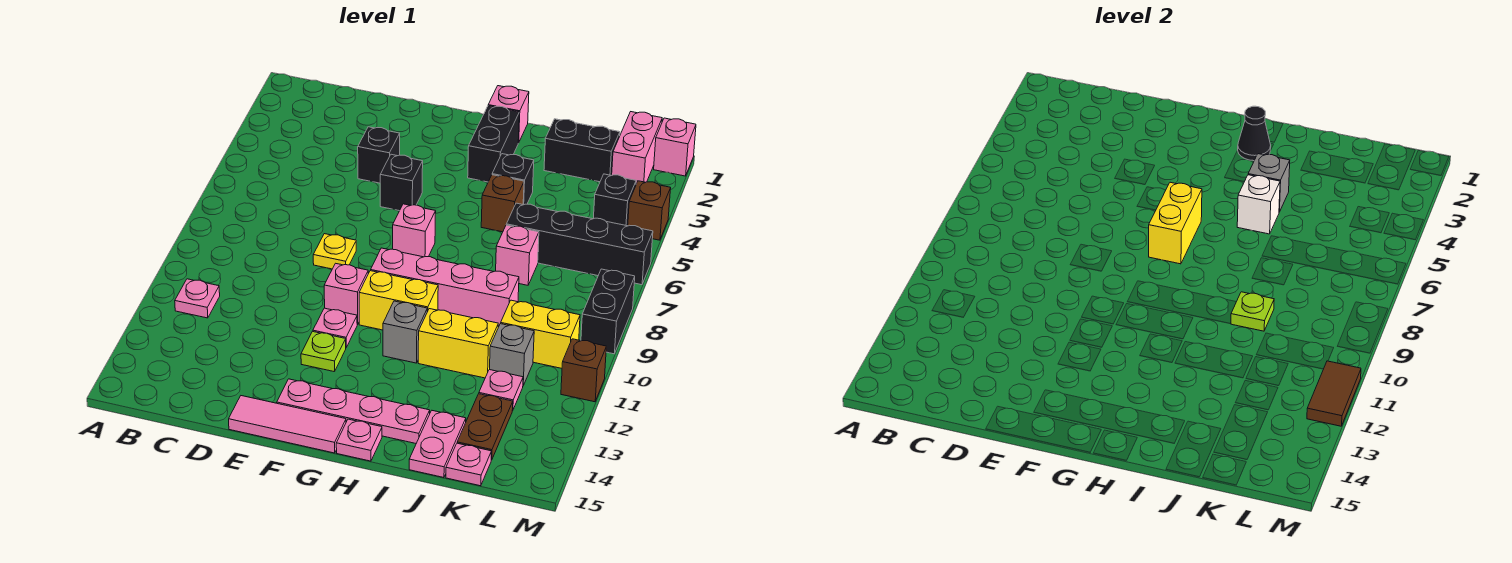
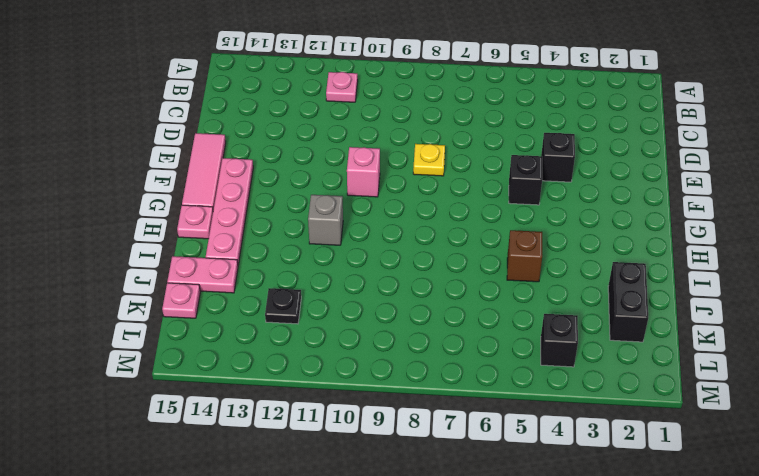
black plate K12 level 1 -> pink plate K12 level 1
none -> pink plate F11 level 1
none -> lime plate F12 level 1
none -> pink brick G7 level 1
none -> pink brick G9:J9 level 1

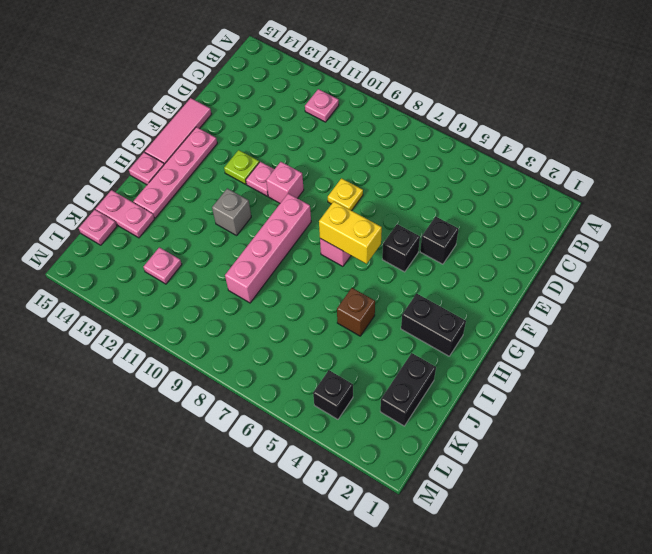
none -> yellow brick G10:H10 level 1
none -> pink brick H1 level 1
none -> black brick I4 level 1
none -> yellow brick I11:J11 level 1

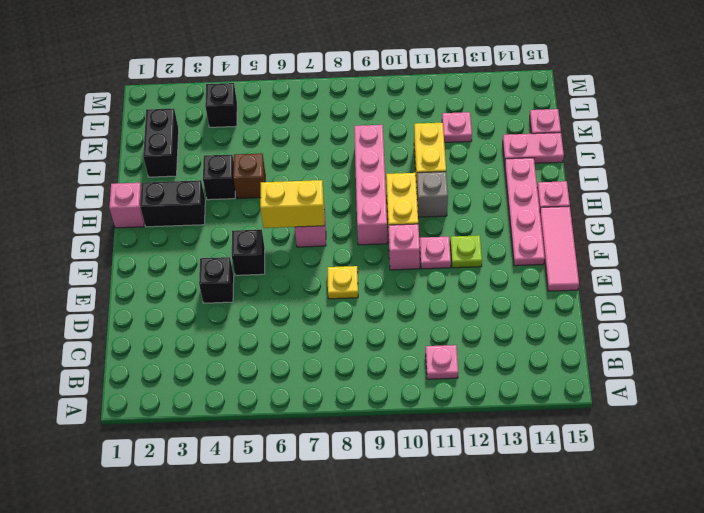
none -> black brick J6:M6 level 1
none -> pink brick J7 level 1
none -> yellow brick K10:L10 level 1
none -> grey brick K11 level 1

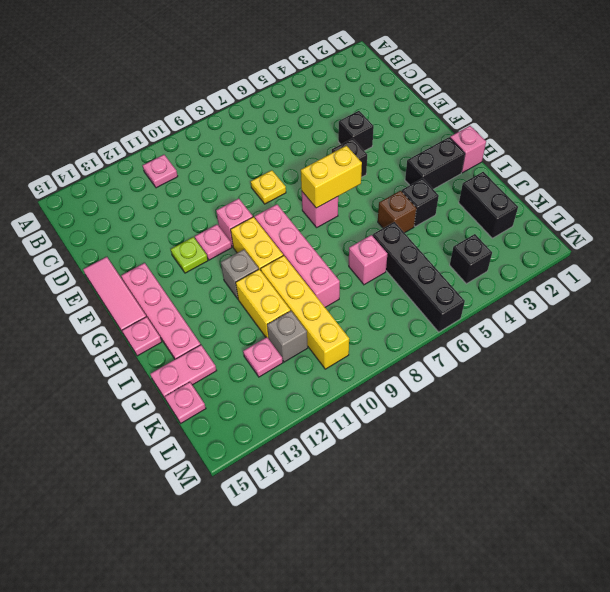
yellow brick I10:L10 level 1 -> yellow brick K10:L10 level 1
none -> brown plate K13:K14 level 1
none -> pink brick L1:L2 level 1
none -> pink brick M1 level 1
none -> brown brick M4 level 1

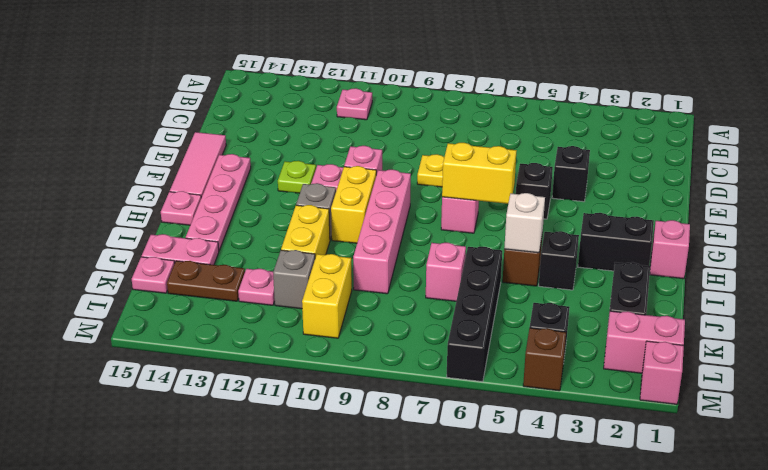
none -> black brick M8:M9 level 1
none -> brown brick M11 level 1
none -> black cone H2 level 2
none -> grey brick I4 level 2

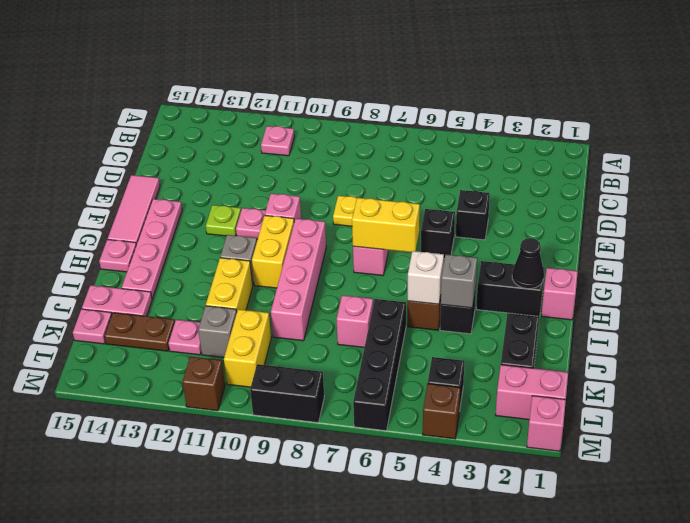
none -> lime plate J9 level 2
none -> brown tile M11:M12 level 2

